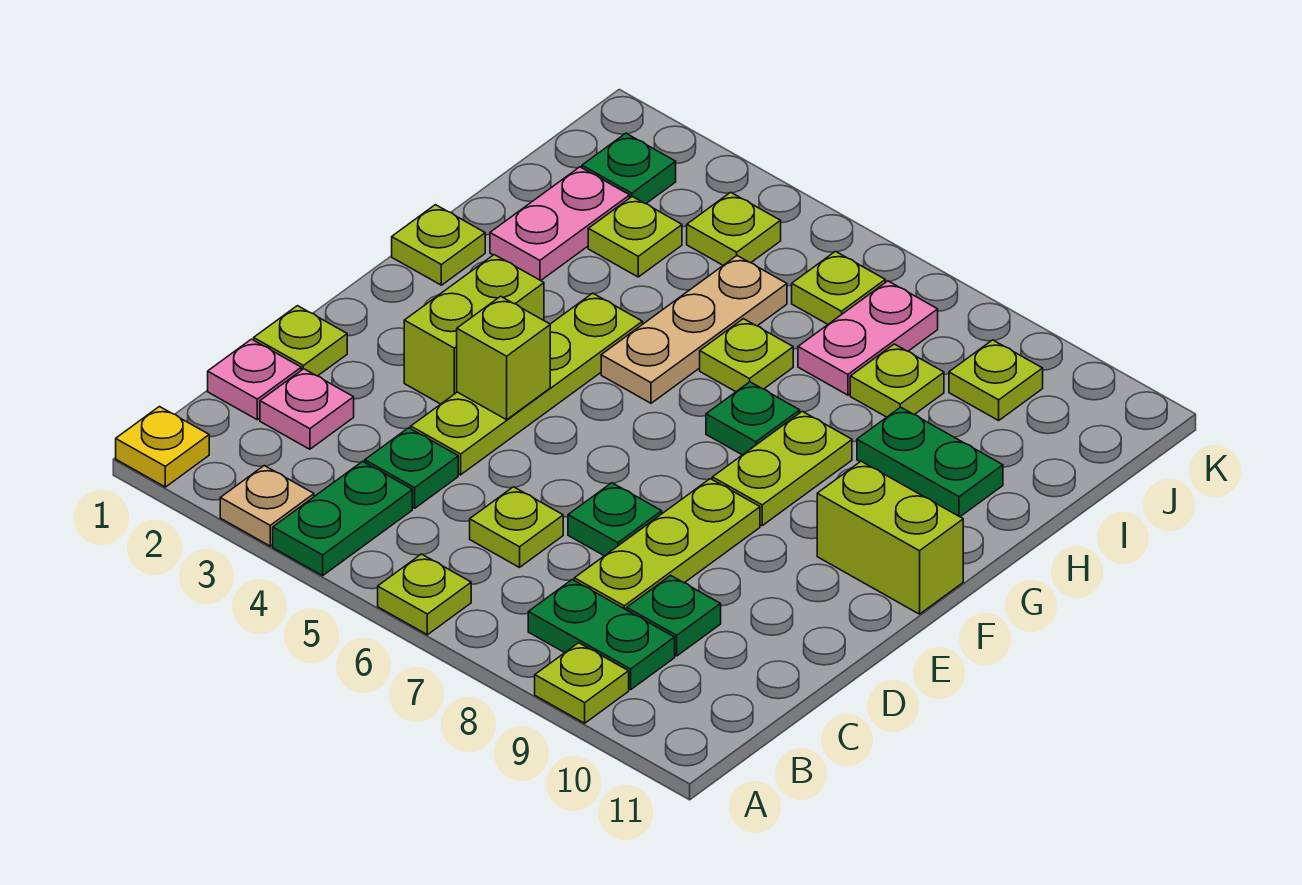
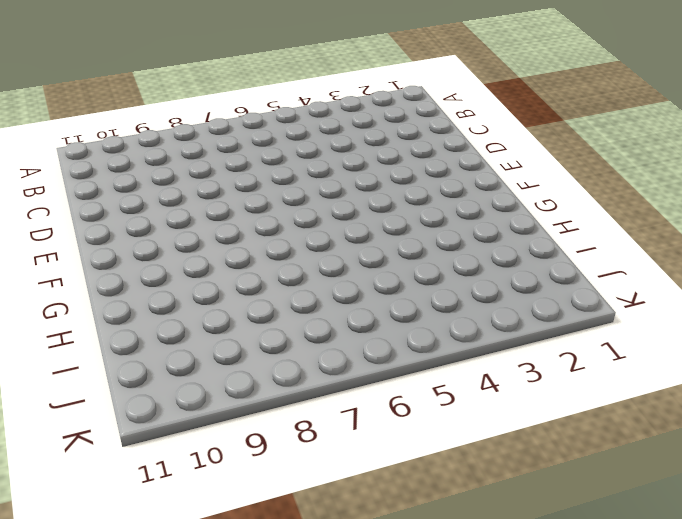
none -> yellow plate A1 level 1
none -> tan plate A3 level 1
none -> green plate A4:B4 level 1
none -> lime plate A6 level 1

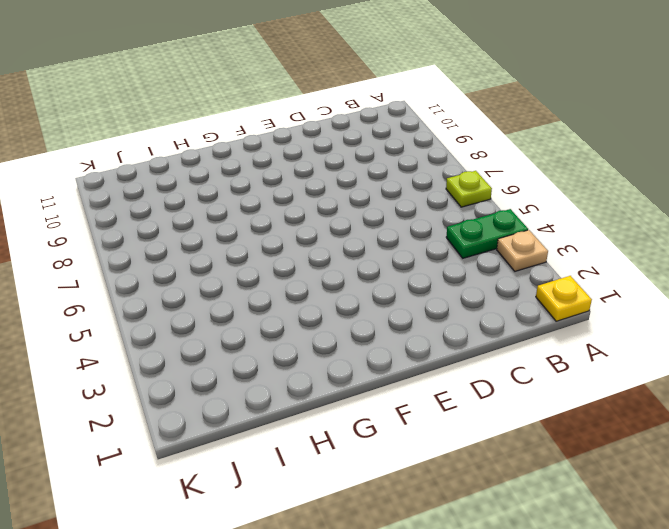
none -> lime plate A9 level 1
none -> green plate B8:B9 level 1
none -> pink plate C1 level 1
none -> pink plate C2 level 1

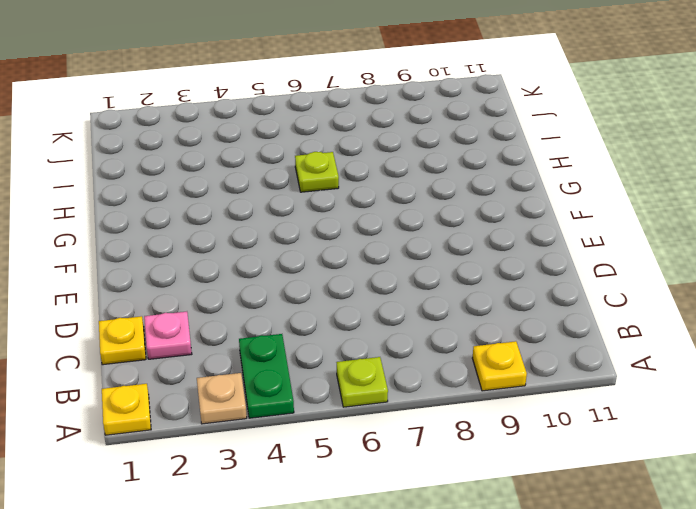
yellow plate A9 level 1 -> lime plate A9 level 1
yellow plate C1 level 1 -> pink plate C1 level 1
none -> green plate B8:B9 level 1
none -> green plate C4 level 1
none -> lime plate C6 level 1
none -> lime plate C8:E8 level 1

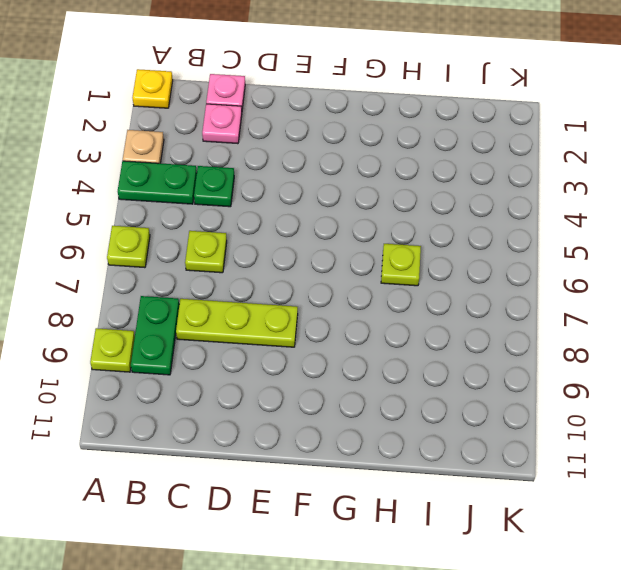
none -> green plate C9 level 1
none -> lime plate D1 level 1
none -> lime plate D4:G4 level 1
none -> green plate D7 level 1

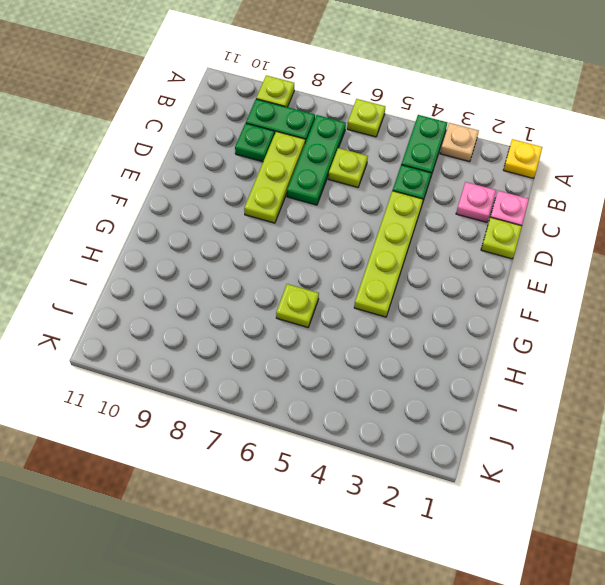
green plate B7:D7 level 1 -> green plate D7 level 1
none -> lime brick E3:F3 level 1
none -> lime plate F8:G8 level 1
none -> lime brick F10:F11 level 1
none -> lime plate G1 level 1

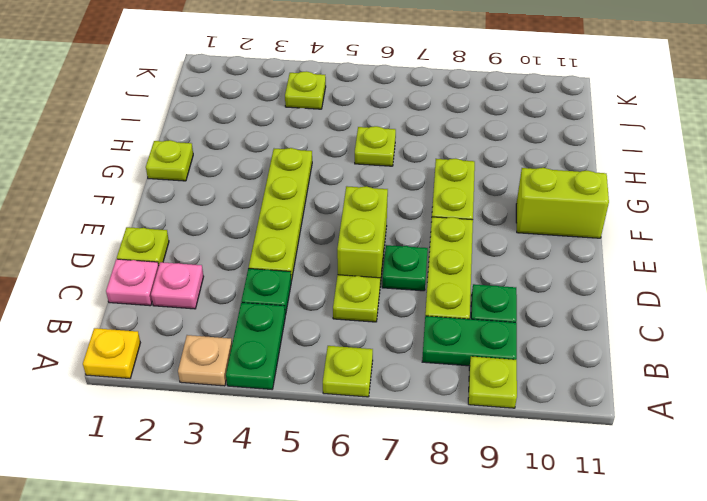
lime brick D6:E6 level 1 -> lime brick E3:F3 level 1
none -> tan plate G5:I5 level 1
none -> green plate G7 level 1
none -> pink plate H2:I2 level 1
none -> green plate H9:H10 level 1

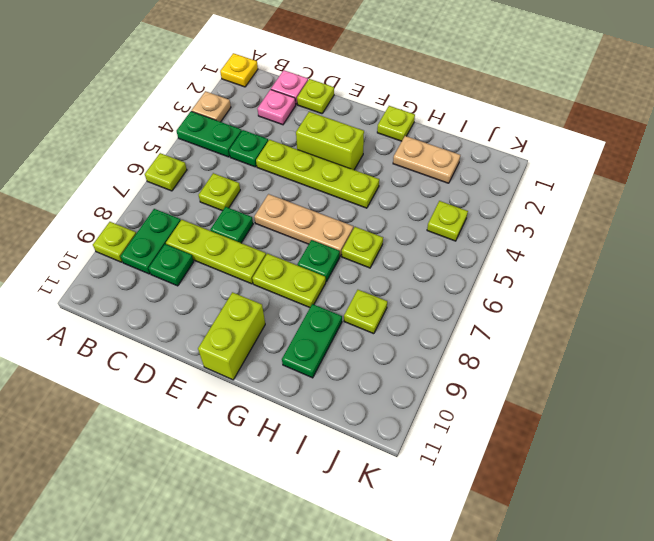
tan plate E6:G6 level 1 -> tan plate G5:I5 level 1
tan plate H2:I2 level 1 -> pink plate H2:I2 level 1
none -> lime plate I3 level 1
none -> pink plate I7:J7 level 1
none -> green plate J2 level 1
none -> lime plate J6 level 1

